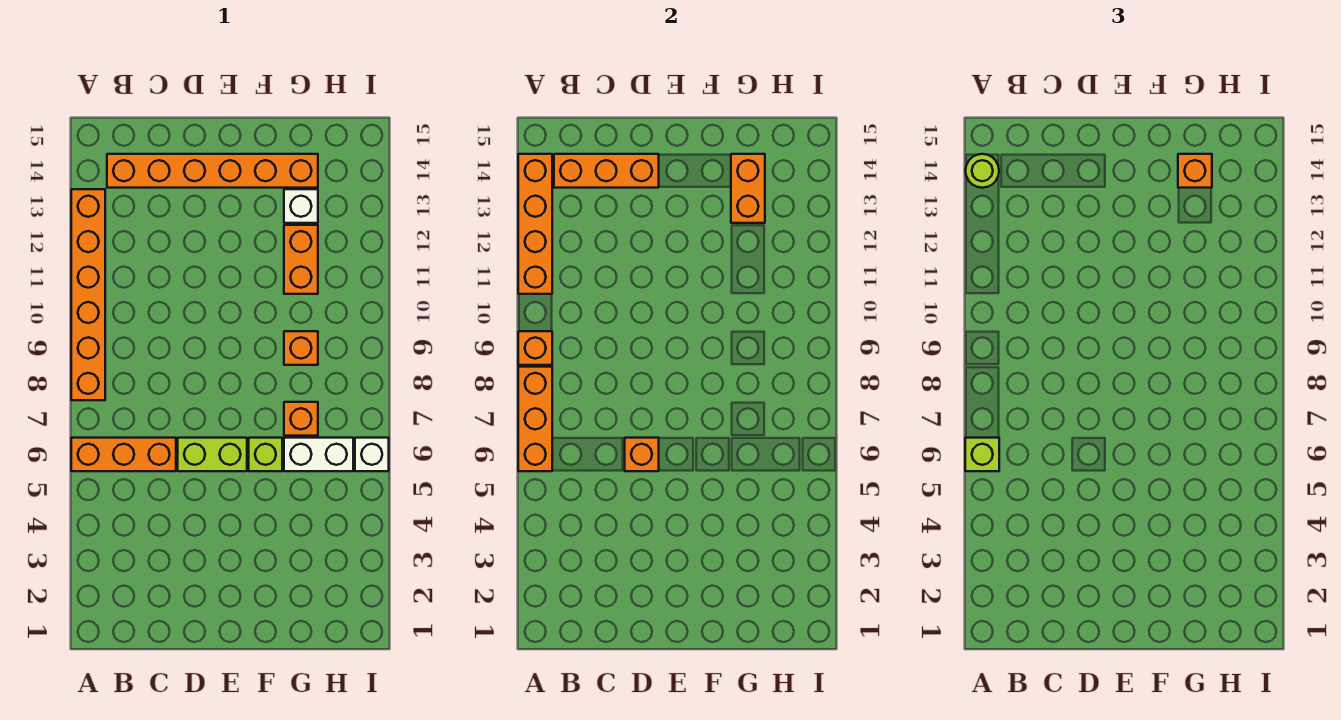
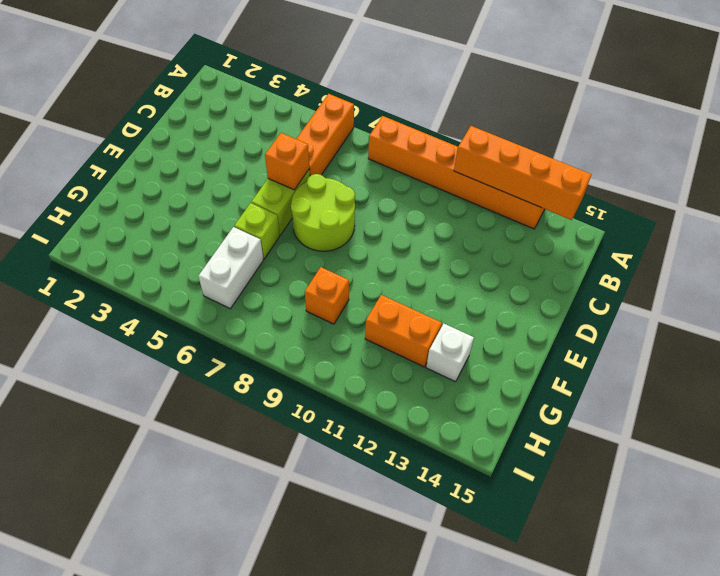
lime round brick D7:E8 level 1 -> none
none -> orange brick B14:G14 level 1
none -> orange brick G7 level 1
none -> white brick I6 level 1

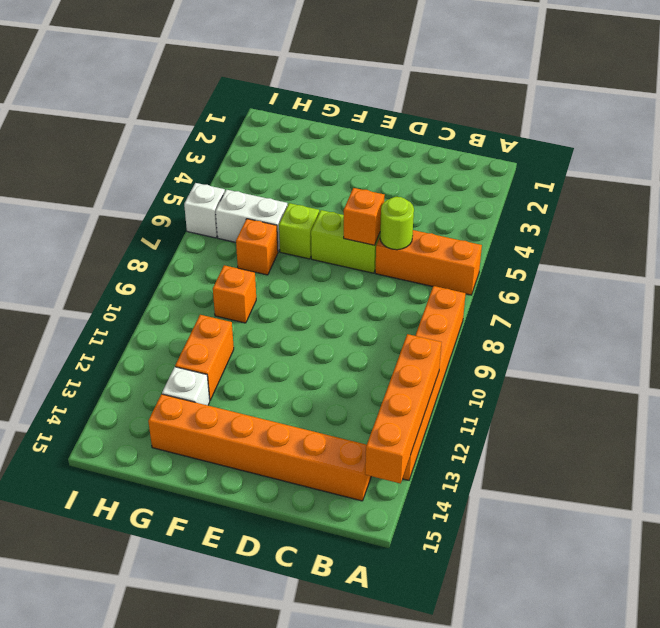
lime round brick C6 level 2 -> lime round brick A14 level 3
none -> orange brick A6:A8 level 2
none -> orange brick A9 level 2
none -> orange brick B14:D14 level 2

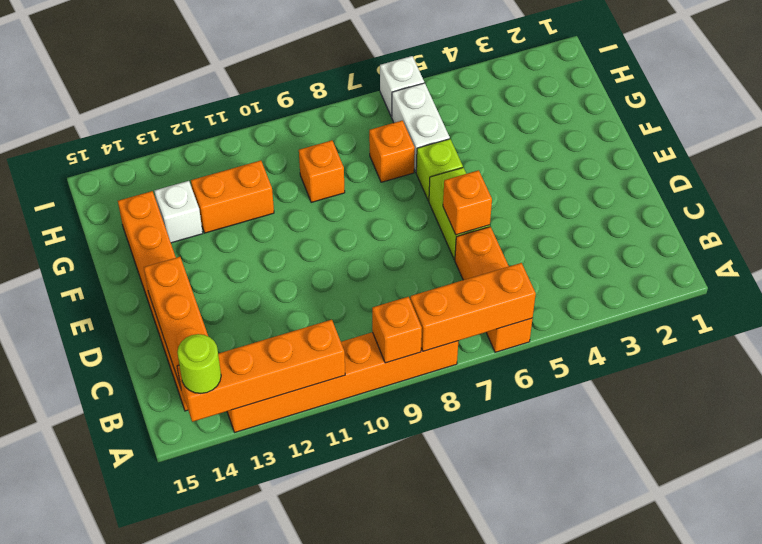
none -> orange brick G13:G14 level 2
none -> lime brick A6 level 3
none -> orange brick G14 level 3

